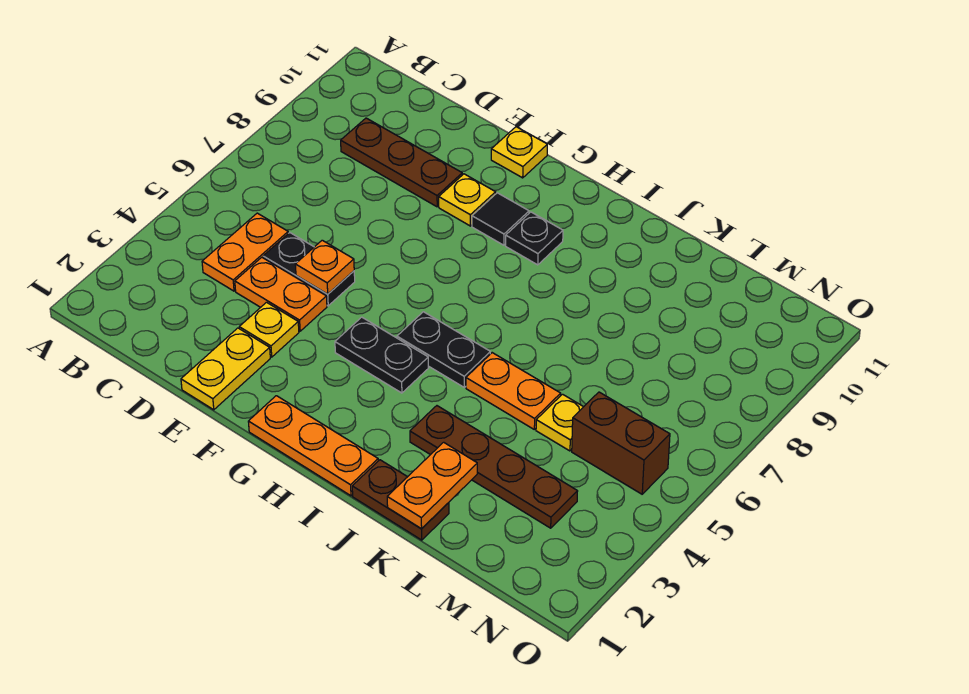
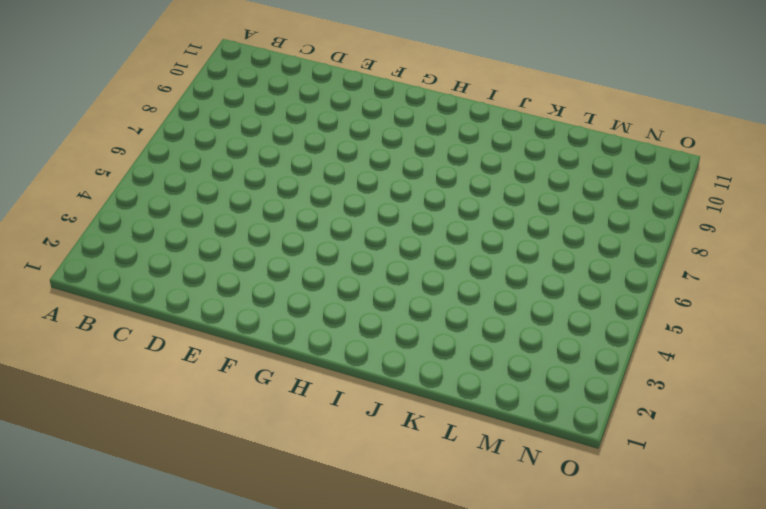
none -> orange plate C4:C5 level 1
none -> brown plate C9:E9 level 1
none -> orange plate D4:E4 level 1

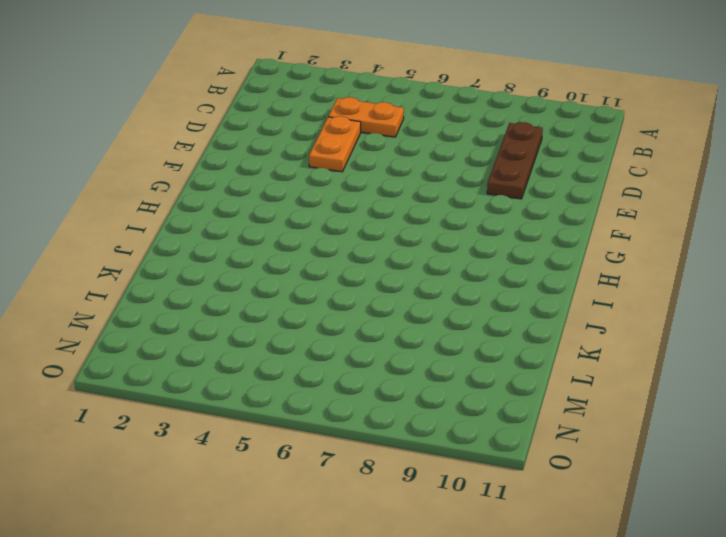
none -> black plate D5:E5 level 1
none -> yellow plate E1:E2 level 1
none -> yellow plate E3 level 1

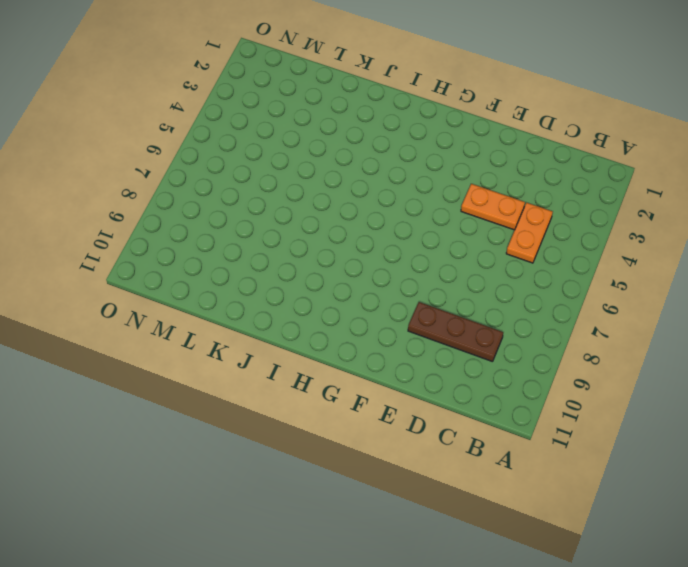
none -> black plate D5:E5 level 1
none -> yellow plate E1:E2 level 1
none -> yellow plate E3 level 1

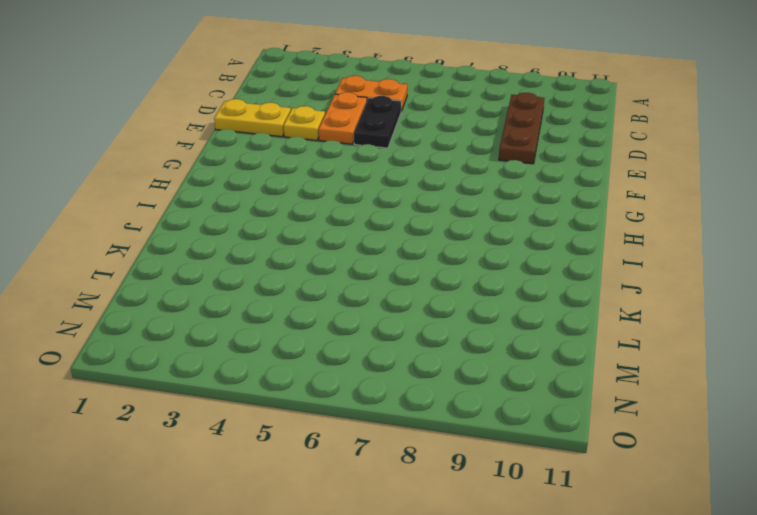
none -> yellow plate F9 level 1
none -> yellow plate F11 level 1
none -> orange plate G1:I1 level 1

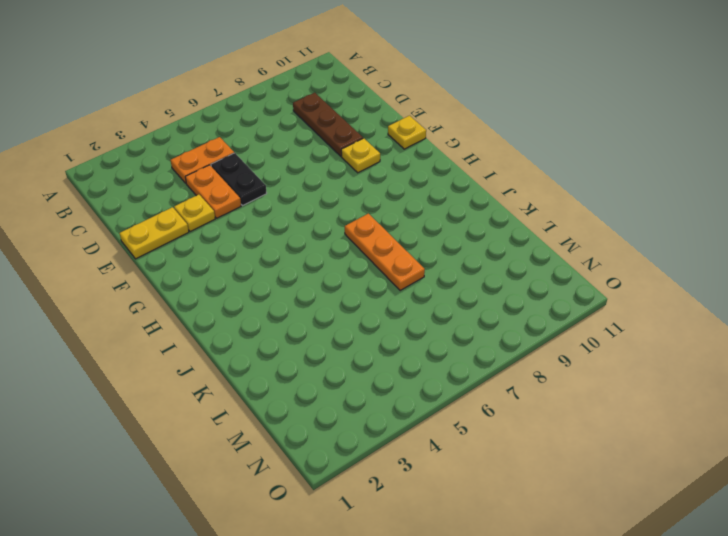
orange plate I7:K7 level 1 -> orange plate G1:I1 level 1
none -> black plate G4:H4 level 1
none -> black tile G9 level 1
none -> black plate H5:I5 level 1

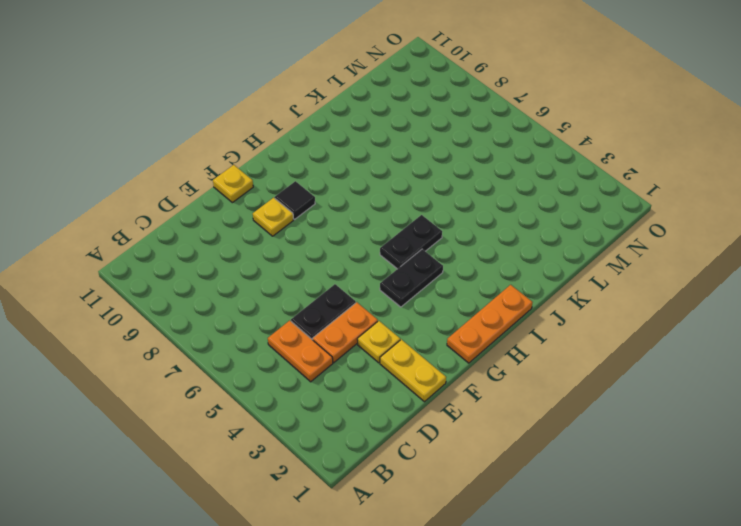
none -> brown plate C9:E9 level 1
none -> black plate H9 level 1
none -> brown plate J1:K1 level 1

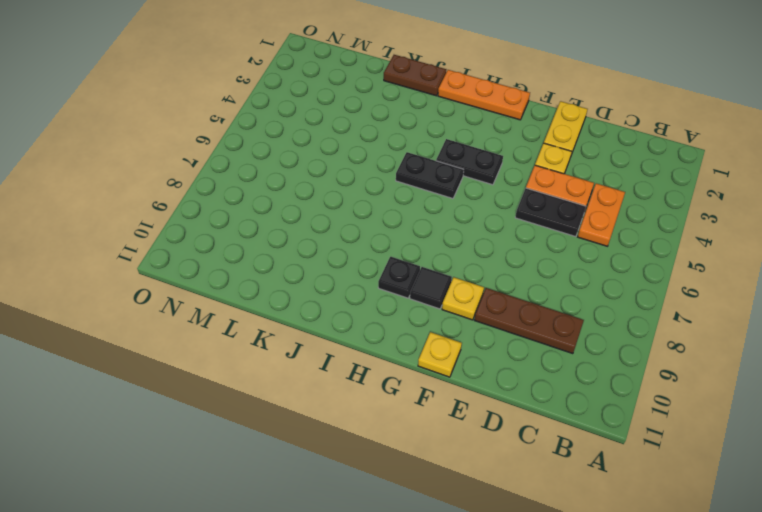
none -> brown plate J3:M3 level 1
none -> orange plate J5:K5 level 1
none -> yellow plate L5 level 1

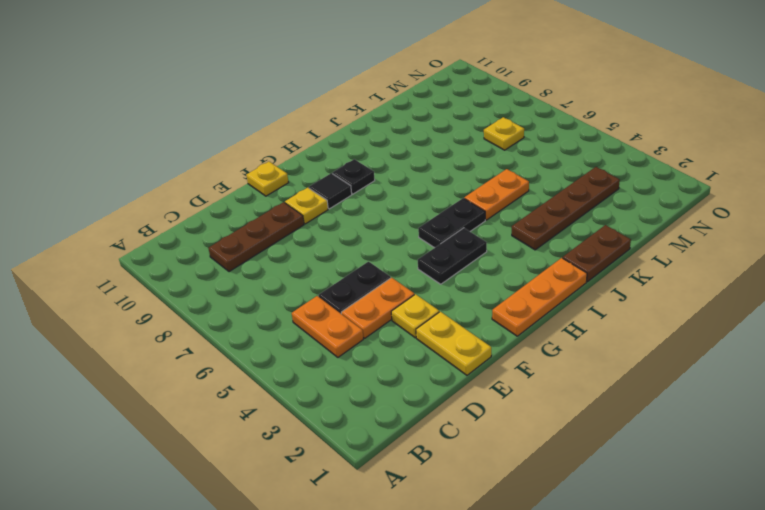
yellow plate M7 level 1 -> yellow plate L5 level 1
none -> brown brick M5:N5 level 1
none -> orange plate E5 level 2
none -> orange plate K1:K2 level 2

